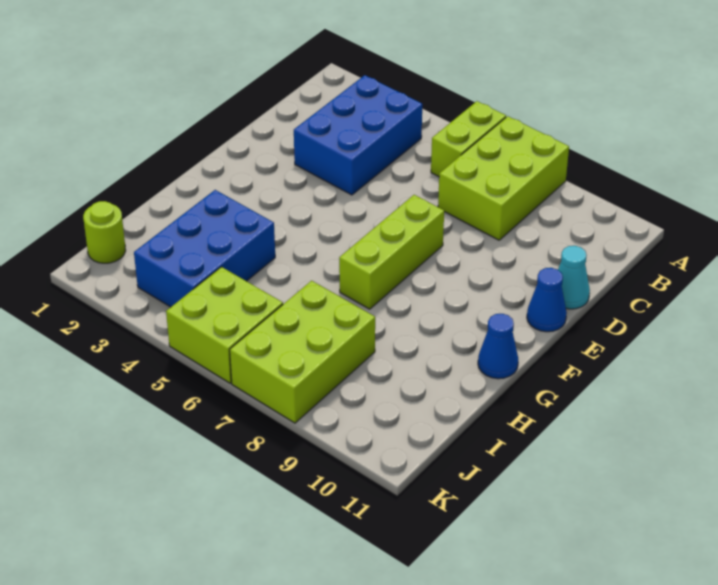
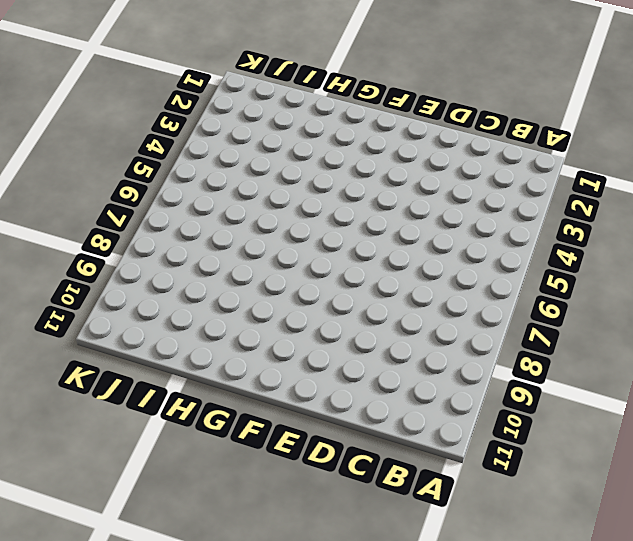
none -> lime brick A6:B6 level 1
none -> lime brick A7:C8 level 1

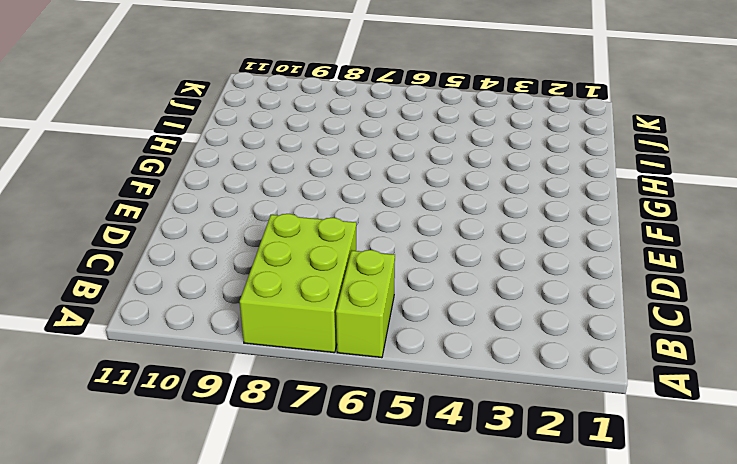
none -> blue brick B3:D4 level 1
none -> cyan cone D11 level 1

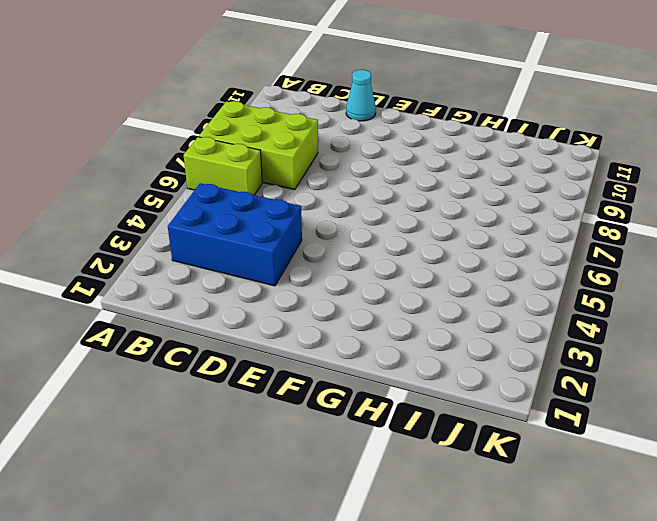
none -> lime brick E7:G7 level 1
none -> blue cone E11 level 1

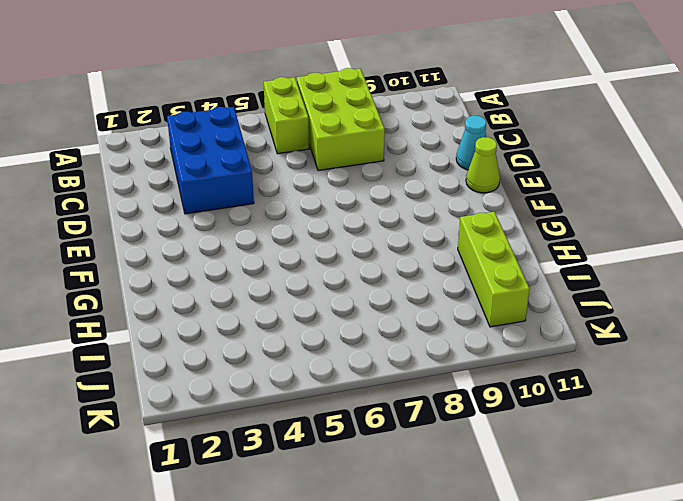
lime cone E11 level 1 -> blue cone E11 level 1
lime brick H10:J10 level 1 -> lime brick E7:G7 level 1
none -> blue cone G11 level 1
none -> blue brick H3:J4 level 1

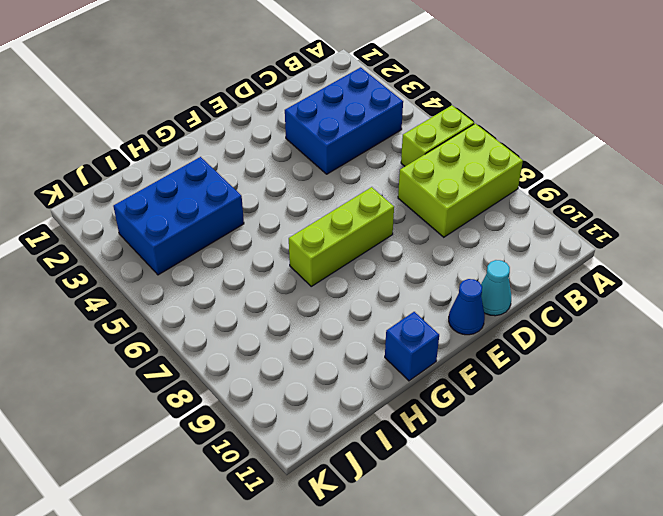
blue brick G11 level 1 -> blue cone G11 level 1
none -> lime brick I7:K8 level 1
none -> lime round brick J1 level 1

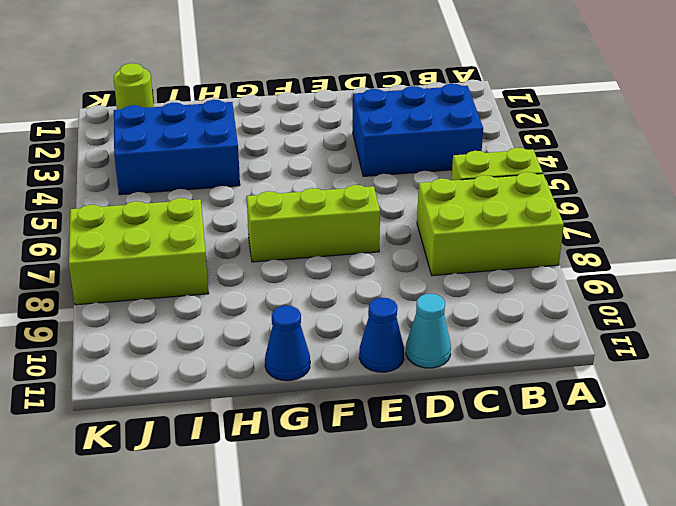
none -> lime brick J5:K6 level 1

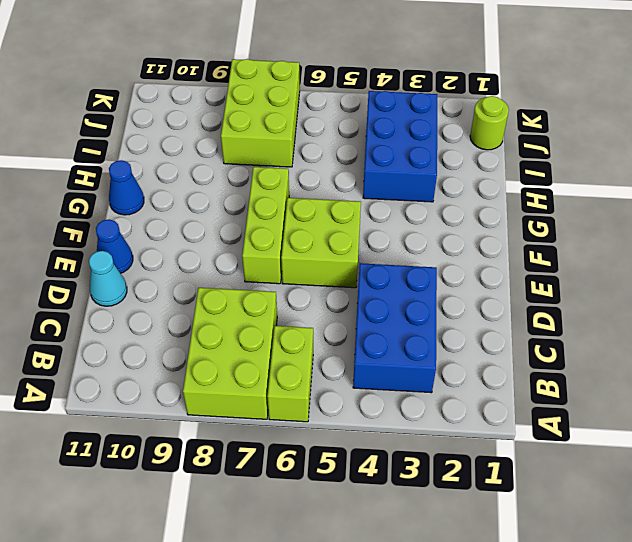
lime brick E5:F6 level 1 -> lime brick J5:K6 level 1

